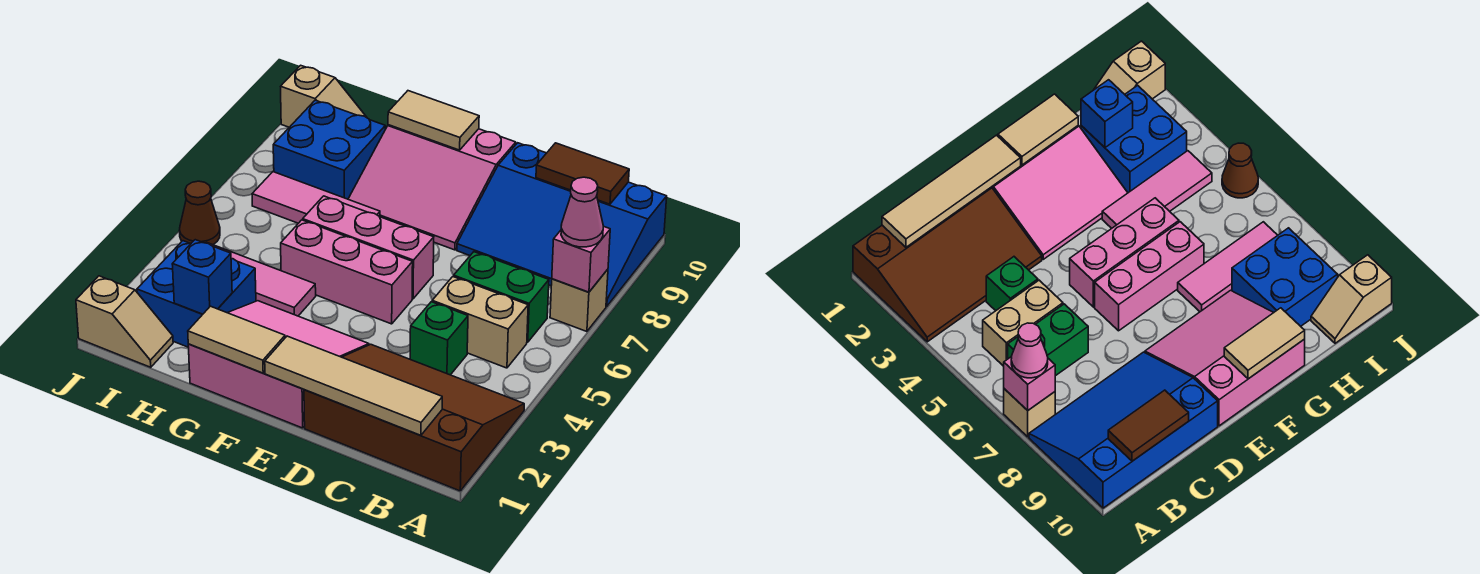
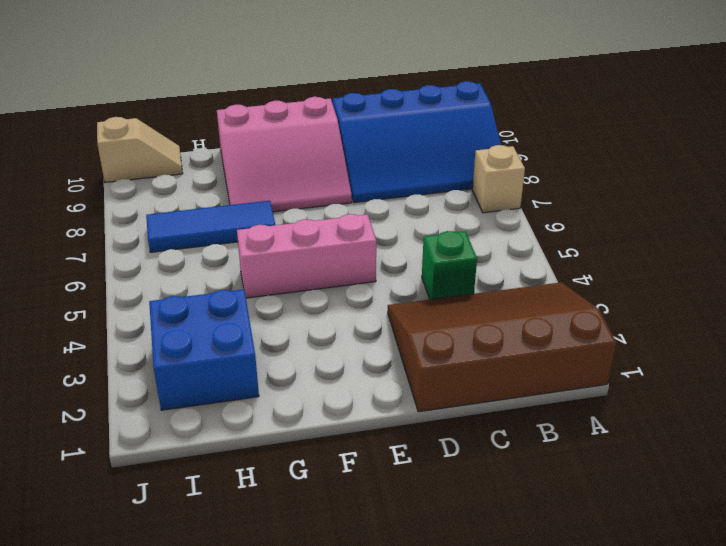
blue tile G7:I7 level 1 -> pink tile G7:I7 level 1
none -> tan brick B5:C5 level 1
none -> green brick B6:C6 level 1
none -> pink slope E1:G3 level 1 top 1

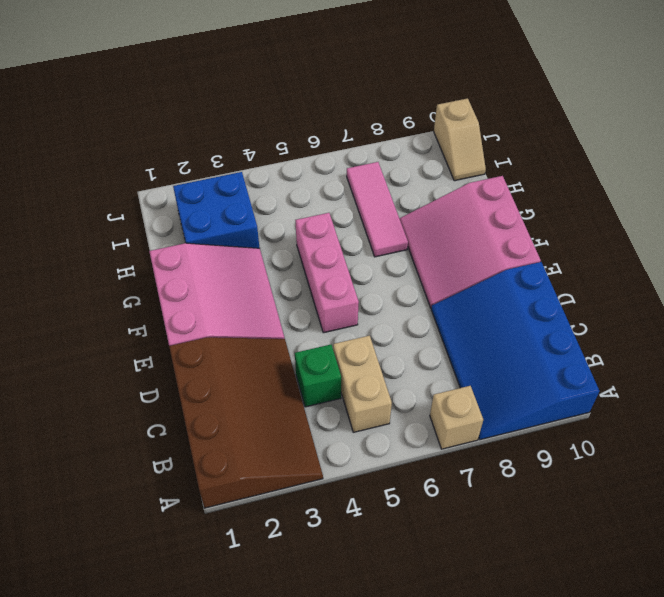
none -> green brick B6:C6 level 1
none -> pink brick E6:G6 level 1
none -> pink tile G4:I4 level 1

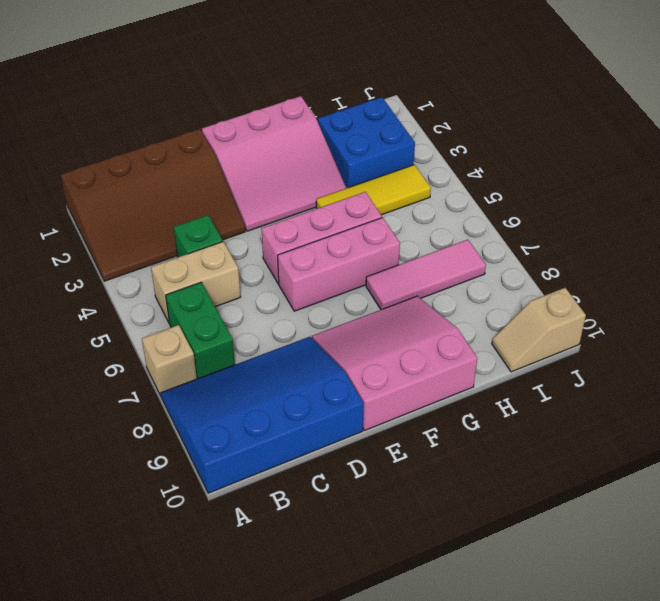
green brick B6:B7 level 1 -> green brick B6:C6 level 1
yellow tile G4:I4 level 1 -> pink tile G4:I4 level 1
none -> blue brick H8:I9 level 1
none -> tan slope I1:J1 level 1 top J
none -> brown cone J5 level 1

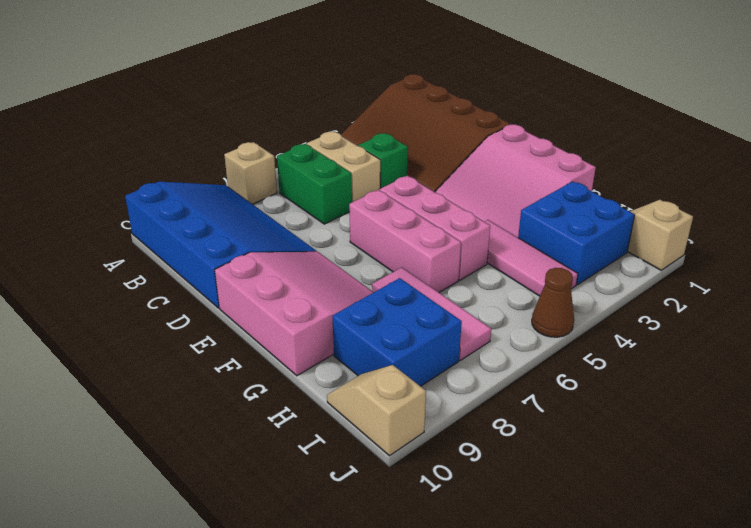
none -> pink brick A7 level 2
none -> tan tile B1:E1 level 2
none -> brown tile B10:C10 level 2

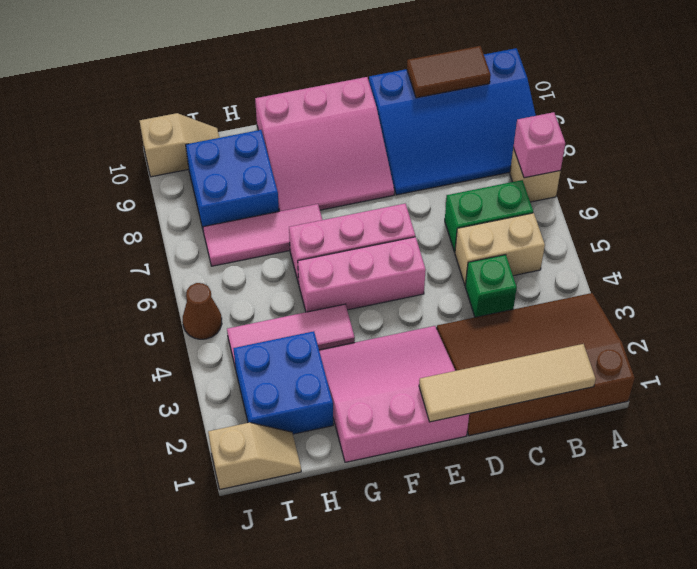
none -> tan tile F1:G1 level 2
none -> tan tile F10:G10 level 2
none -> blue brick H2 level 2

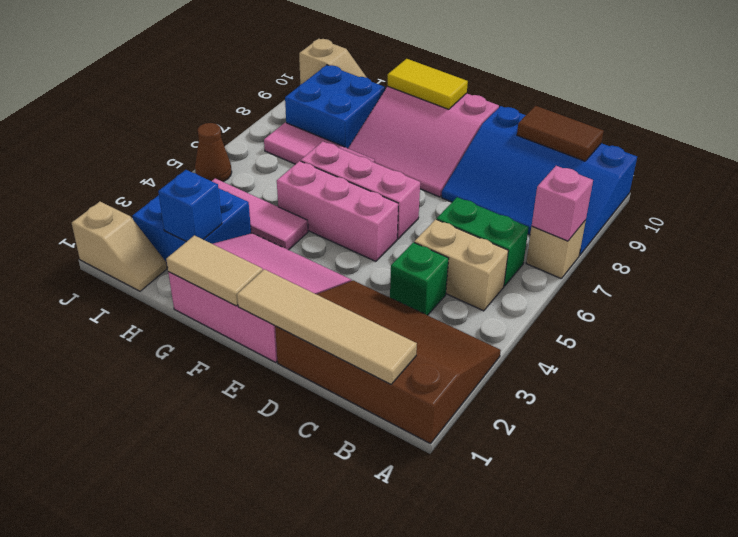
yellow tile F10:G10 level 2 -> tan tile F10:G10 level 2
none -> pink cone A7 level 3

